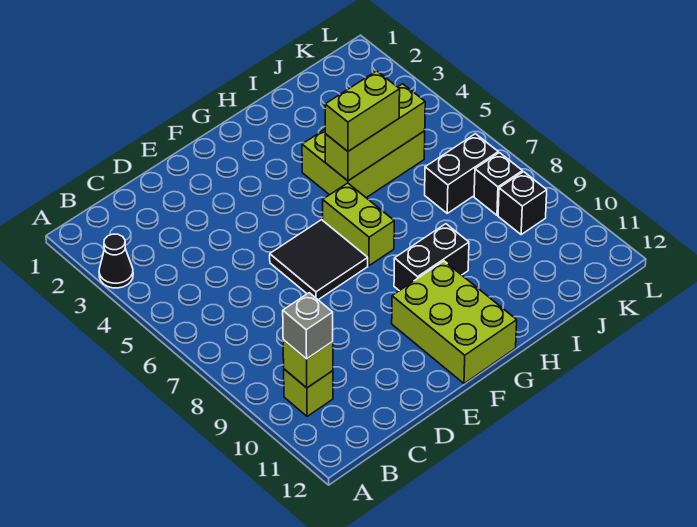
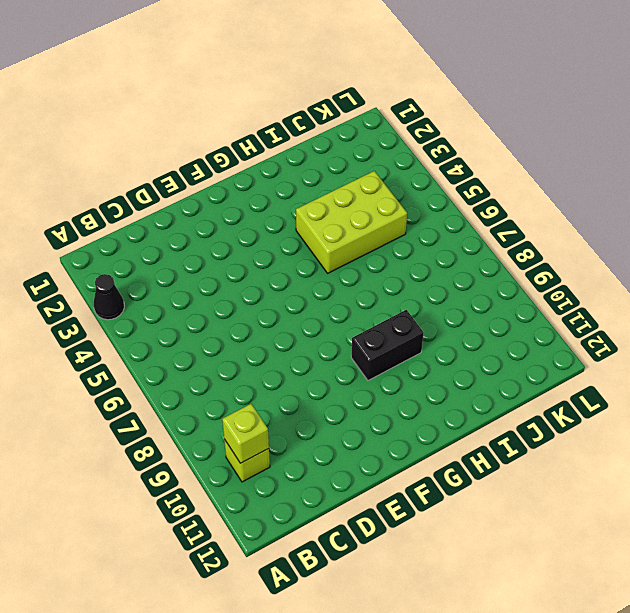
none -> black tile E6:F7 level 1
none -> lime brick F10:G12 level 1
none -> lime brick G6:G7 level 1

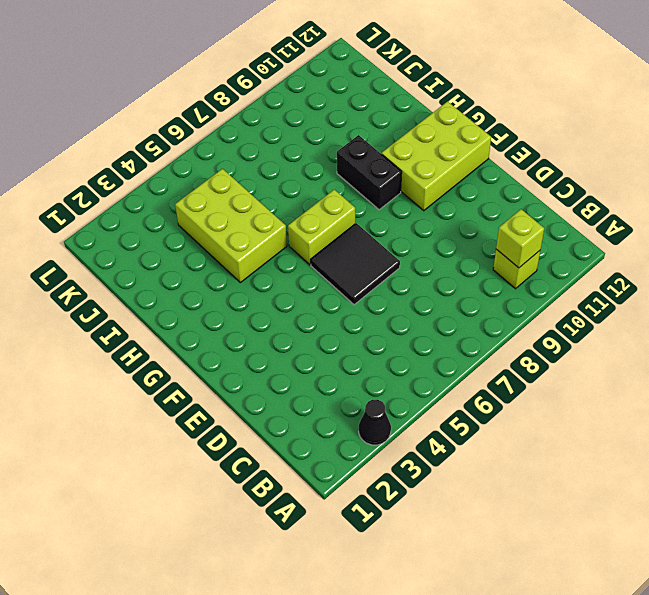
none -> black brick J7:K7 level 1
none -> black brick K8 level 1
none -> black brick K9 level 1

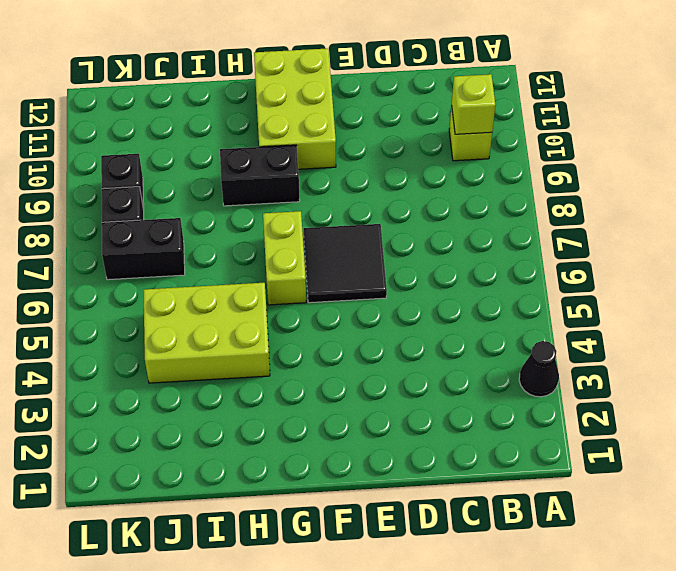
none -> lime brick H5:J5 level 2
none -> grey brick B10 level 3
none -> lime brick H5:I5 level 3

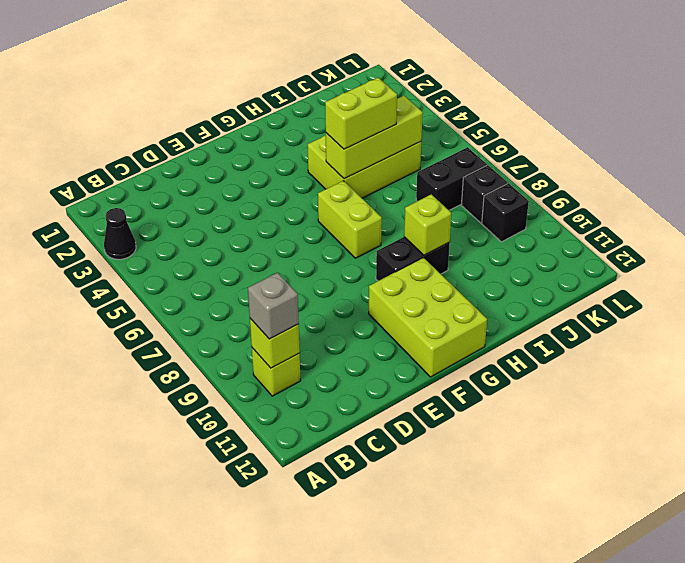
lime brick H9 level 2 -> none
none -> black tile E6:F7 level 1

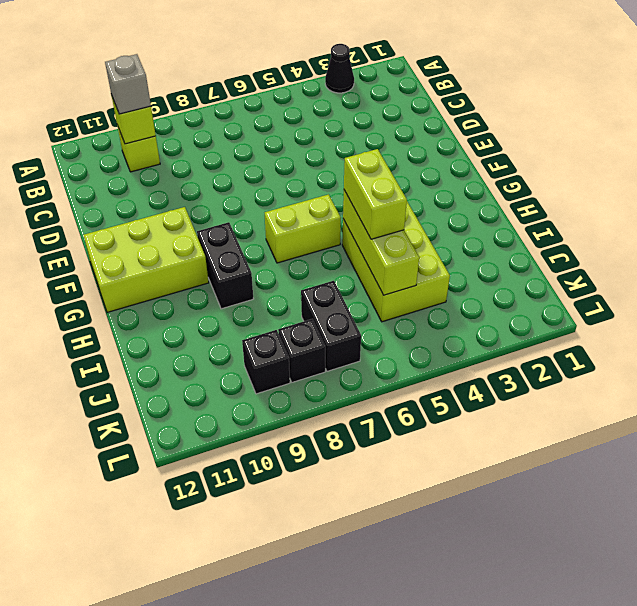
none -> black tile E6:F7 level 1

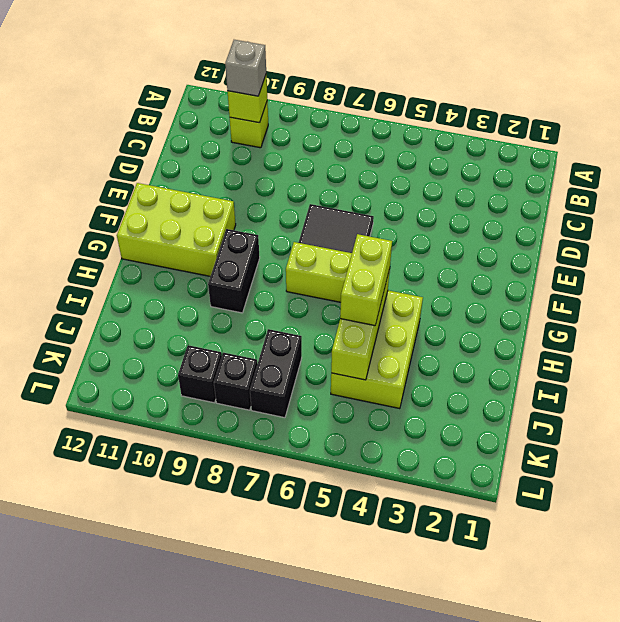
none -> black cone A3 level 1

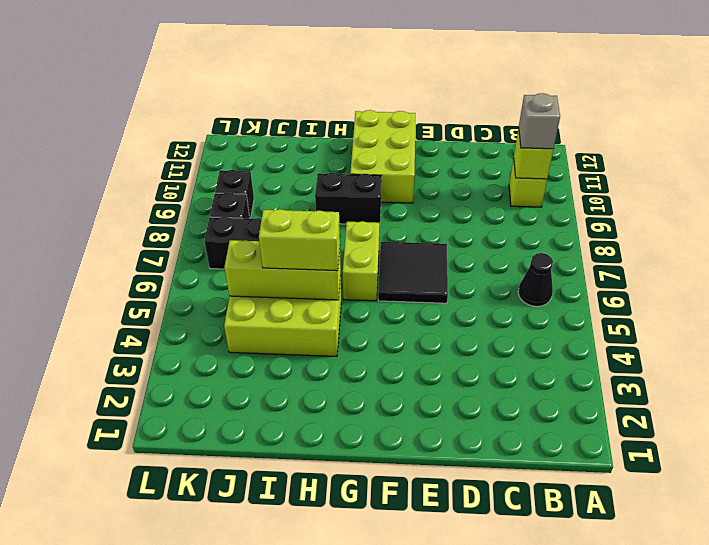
black cone B6 level 1 -> black cone A3 level 1

